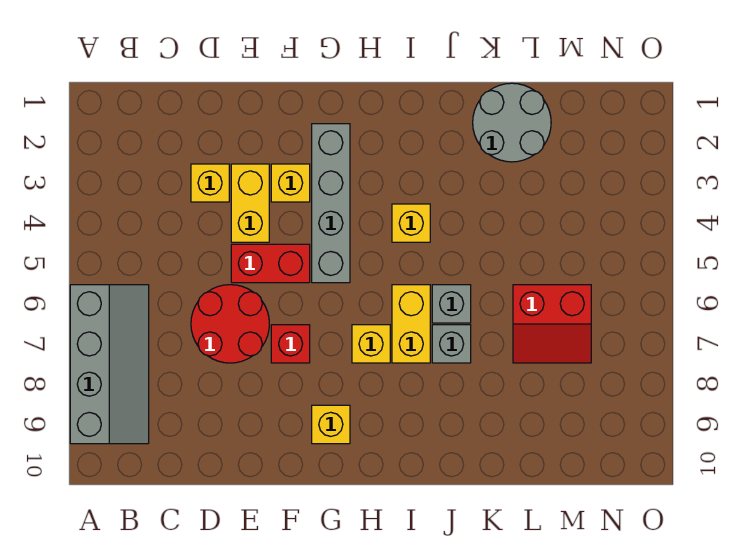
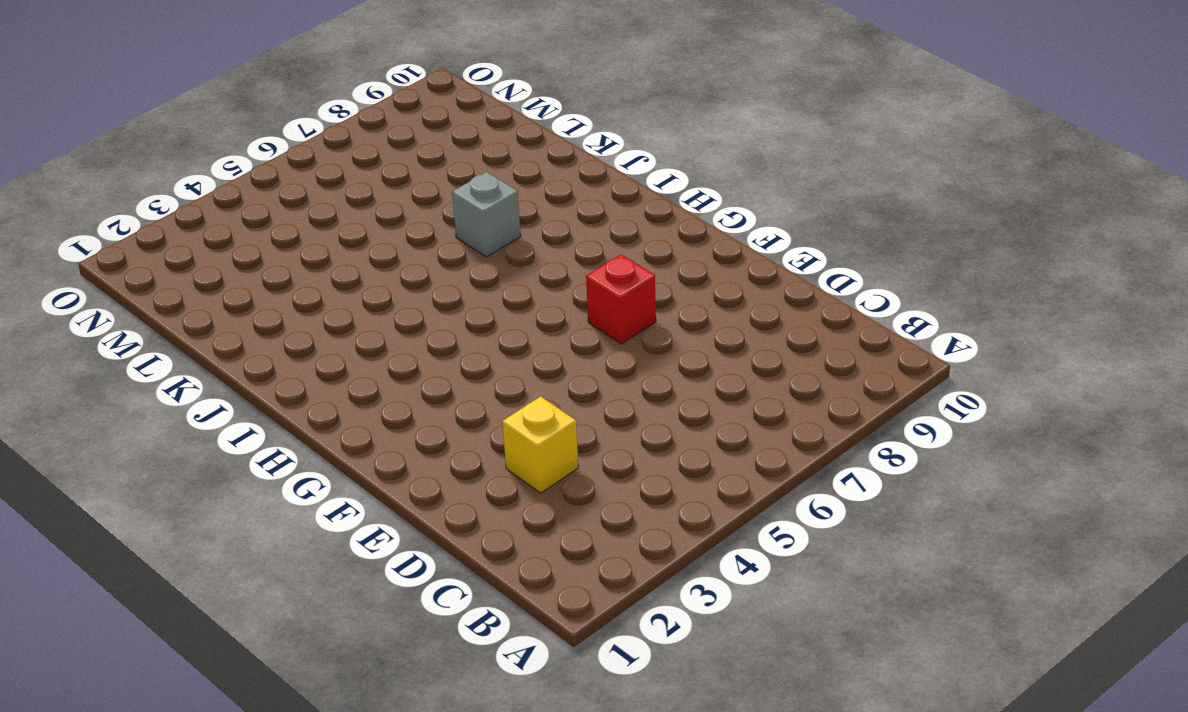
none -> grey slope A6:B9 level 1 top A
none -> red round brick D6:E7 level 1
none -> yellow brick E3:E4 level 1

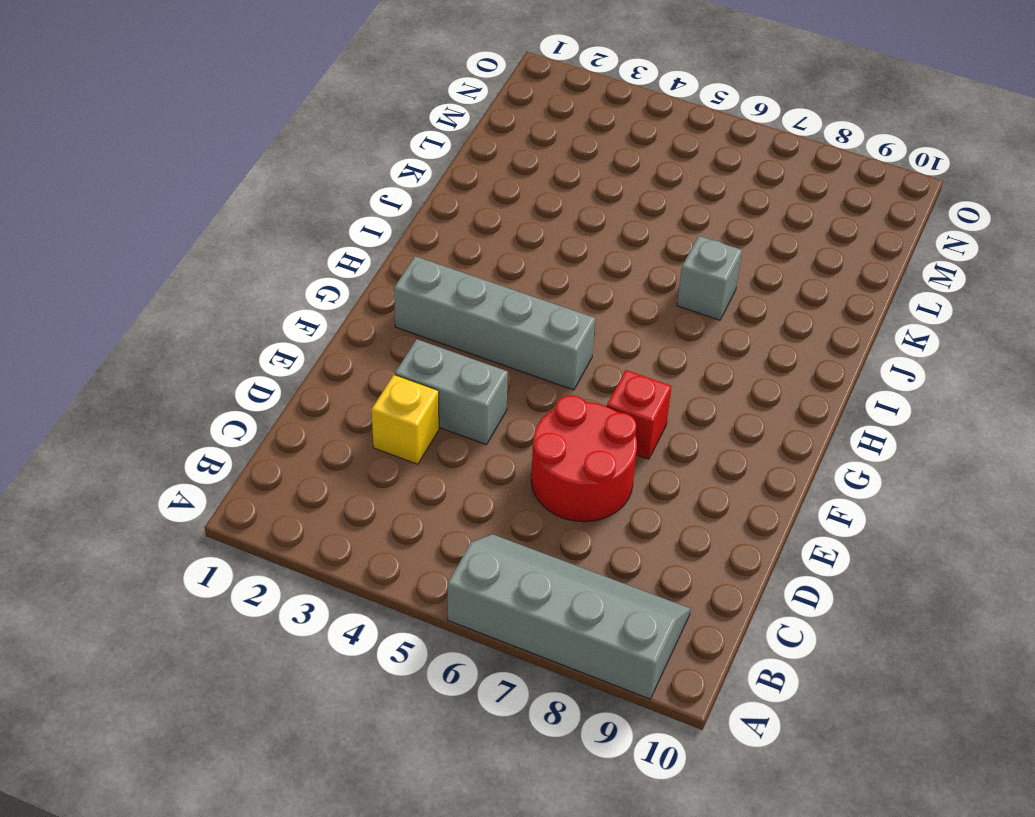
grey brick E3:E4 level 1 -> yellow brick E3:E4 level 1
none -> red brick E5:F5 level 1
none -> yellow brick F3 level 1
none -> yellow brick G9 level 1

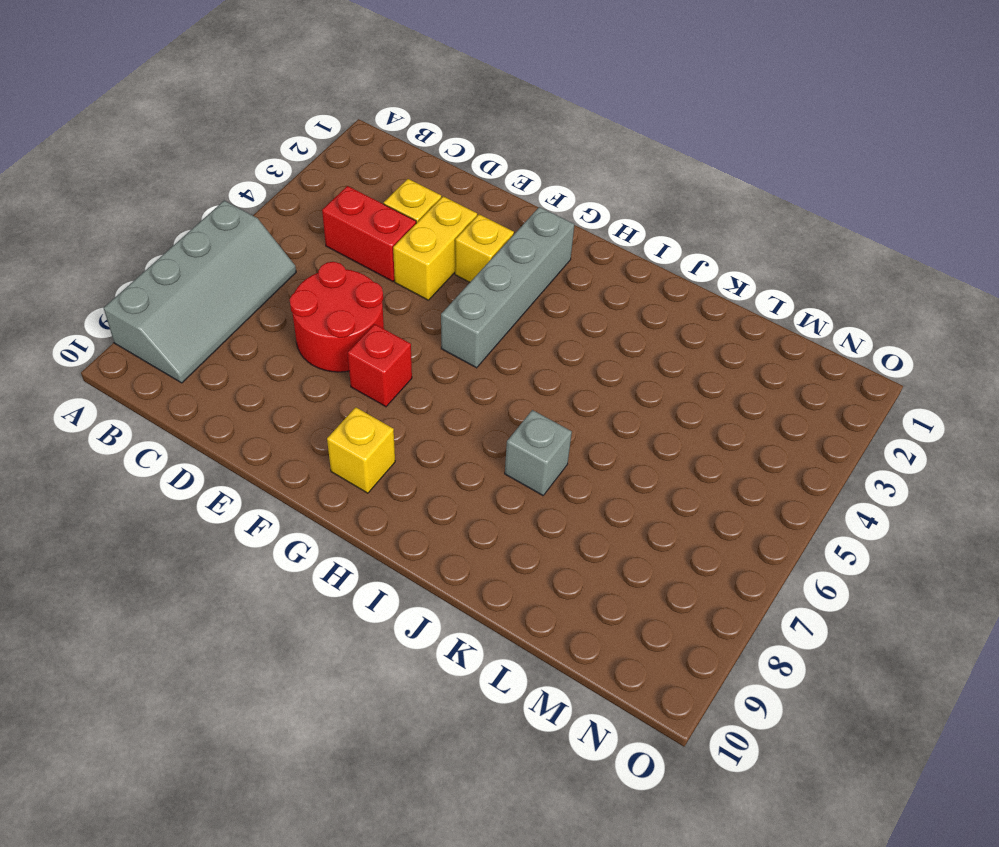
red brick C4:D4 level 1 -> red brick E5:F5 level 1
none -> yellow brick H7 level 1
none -> yellow brick I4 level 1
none -> yellow brick I6:I7 level 1

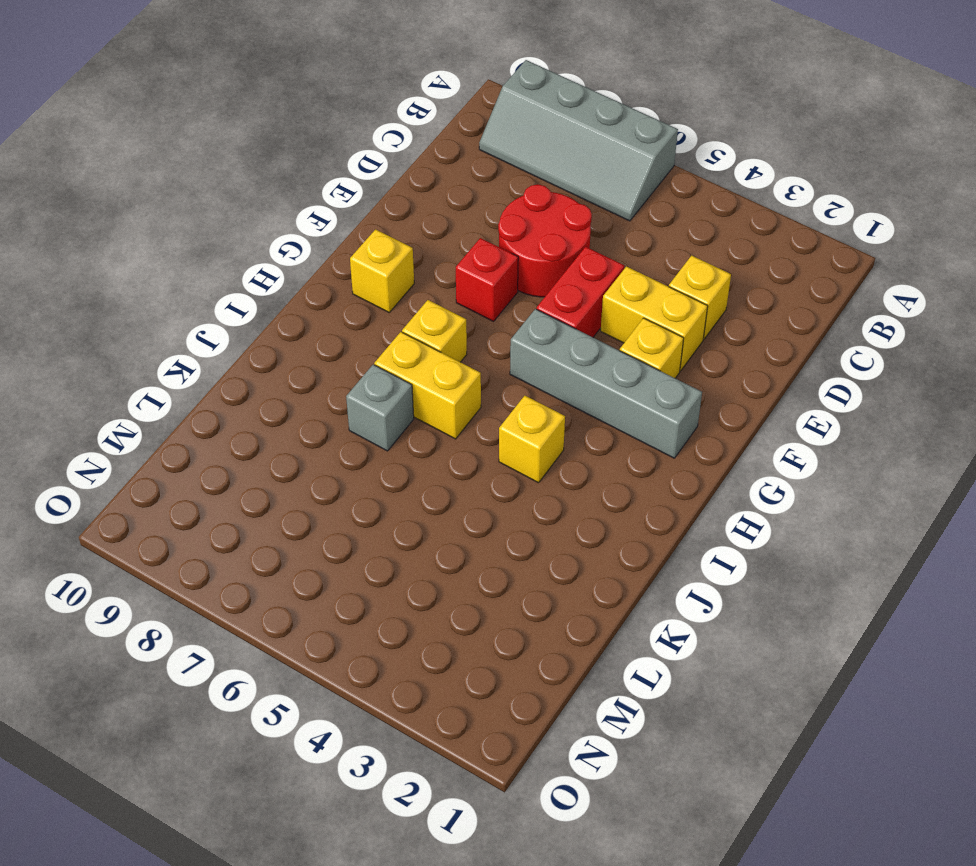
none -> grey brick J6 level 1
none -> grey round brick K1:L2 level 1
none -> red slope L6:M7 level 1 top 6

